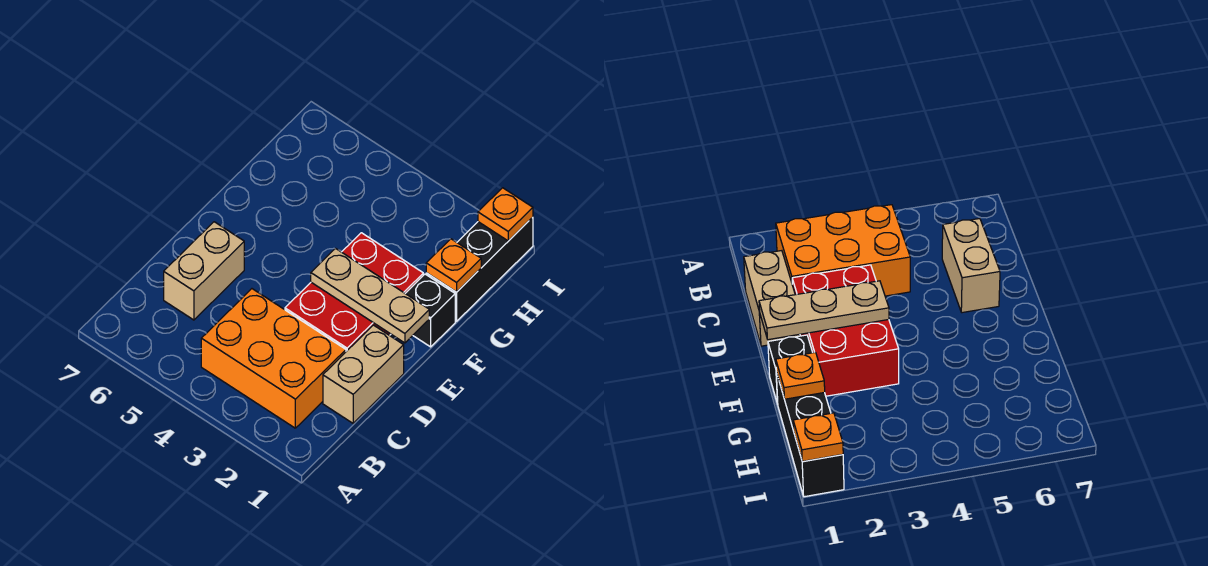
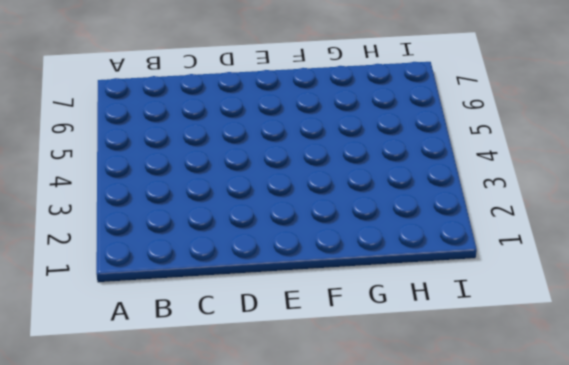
none -> orange brick B2:C4 level 1
none -> tan brick C1:D1 level 1

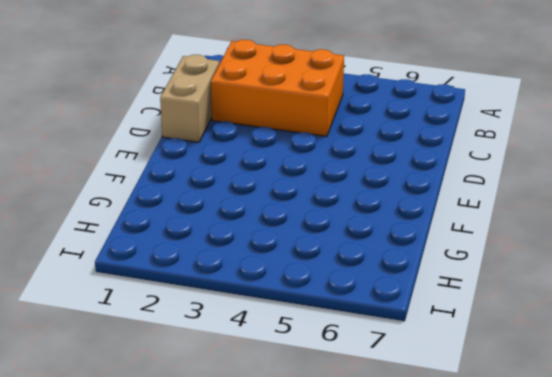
none -> tan brick C6:D6 level 1
none -> red brick D2:F3 level 1

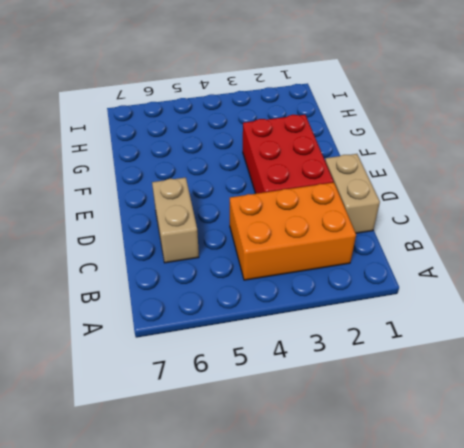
none -> black brick F1 level 1
none -> black brick G1:I1 level 1

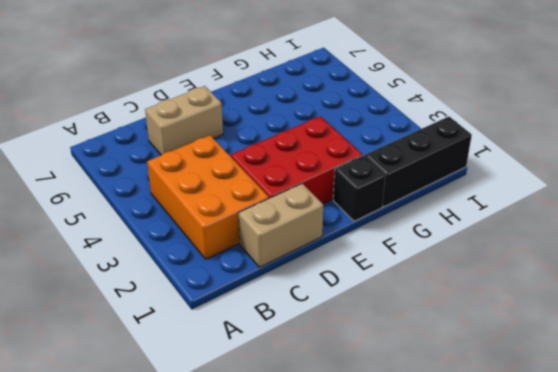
none -> tan plate E1:E3 level 2
none -> orange plate G1 level 2

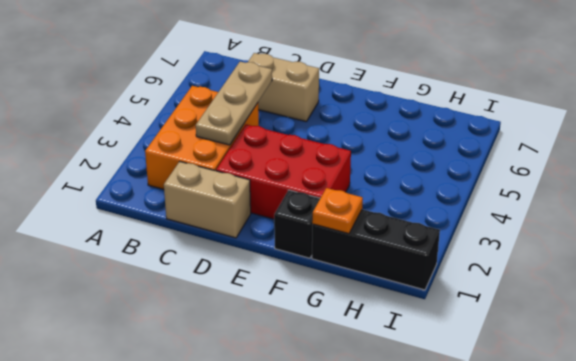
tan plate C3:C5 level 2 -> tan plate E1:E3 level 2
none -> orange plate I1 level 2

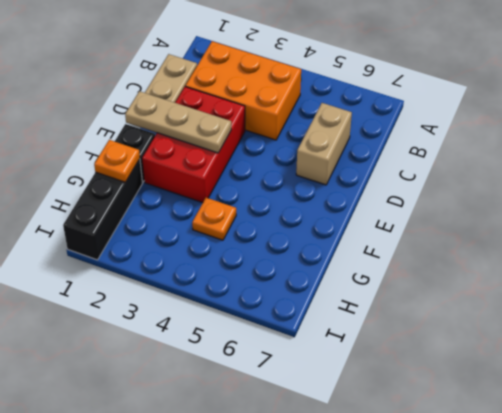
orange plate G4 level 1 -> orange plate I1 level 2

